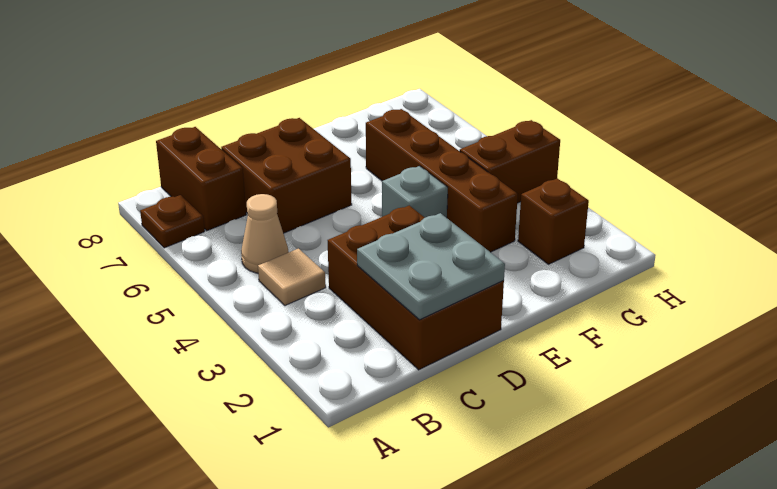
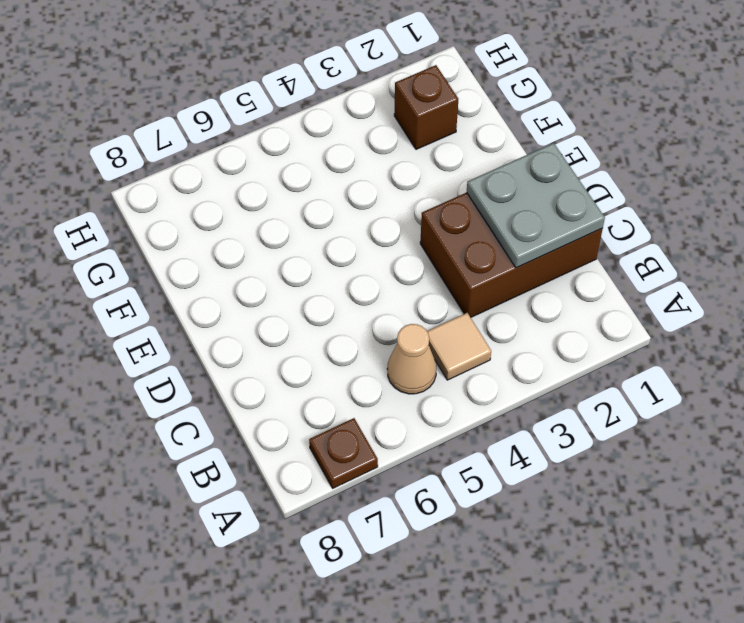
none -> brown brick B7:B8 level 1
none -> brown brick C6:D7 level 1

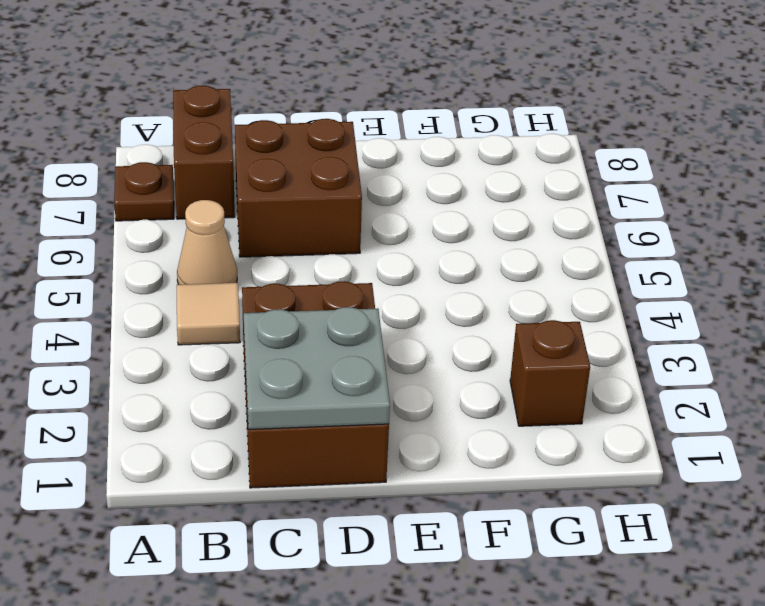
none -> grey brick E4 level 1
none -> brown brick F3:F6 level 1

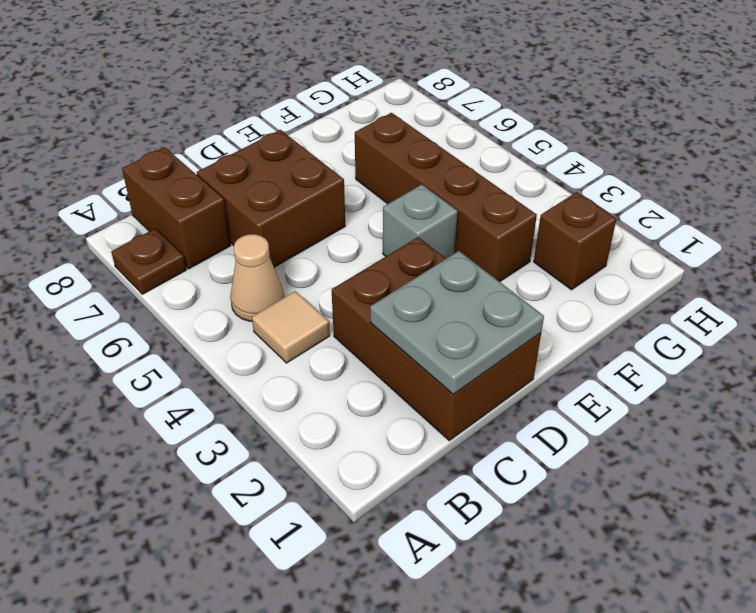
none -> brown brick G4:H4 level 1

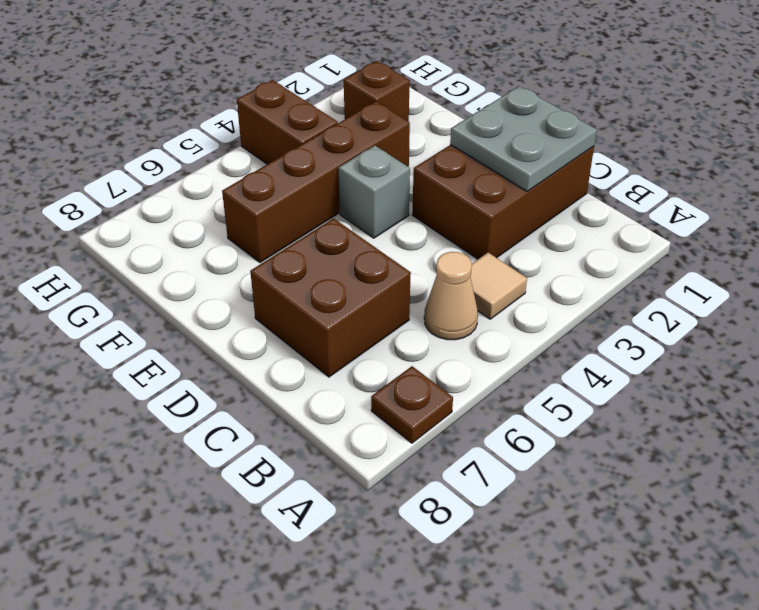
none -> brown brick B7:B8 level 1

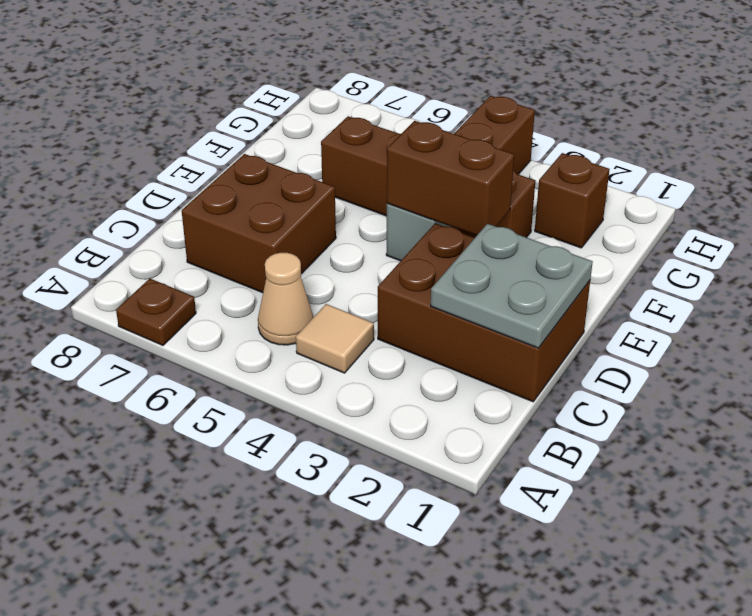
brown brick E3:E4 level 2 -> brown brick B7:B8 level 1

